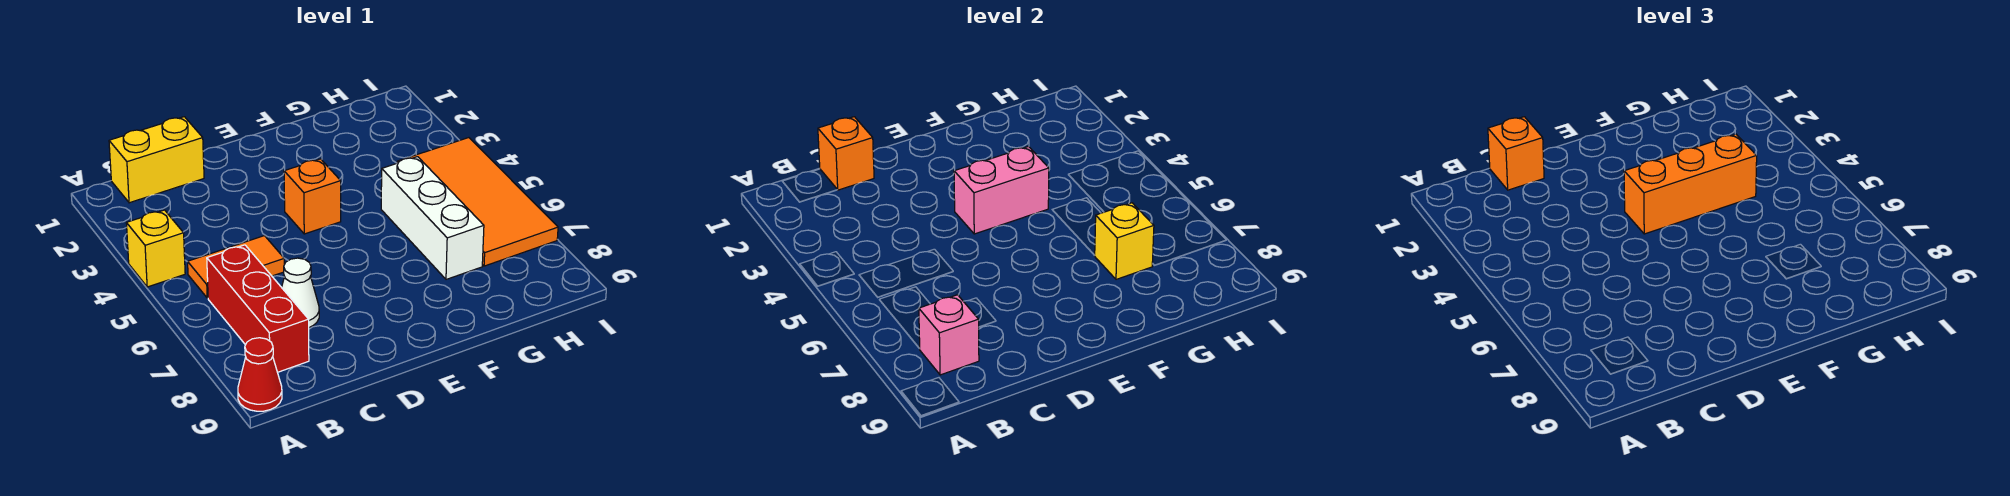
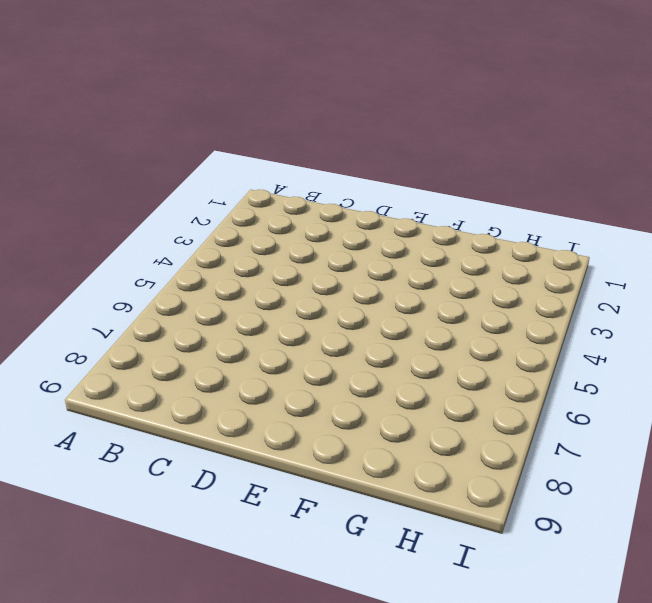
none -> yellow brick A4 level 1
none -> red cone A9 level 1
none -> yellow brick B1:C1 level 1

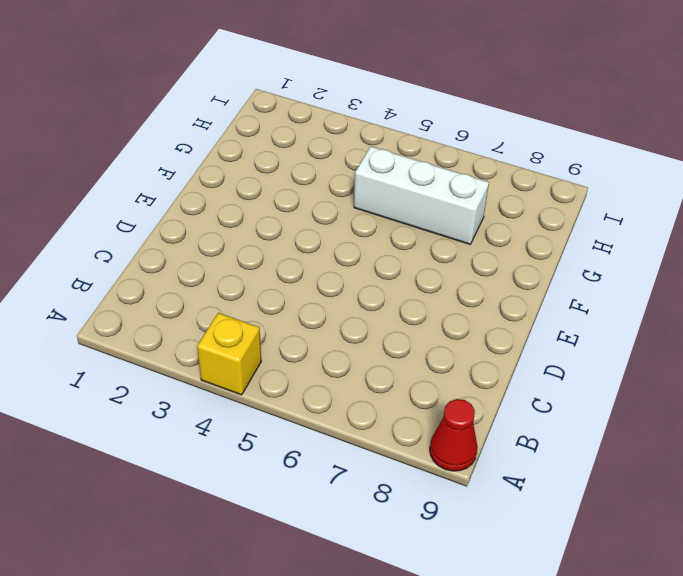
none -> yellow brick B1:C1 level 1
none -> orange tile B5:C5 level 1
none -> red brick B6:B8 level 1

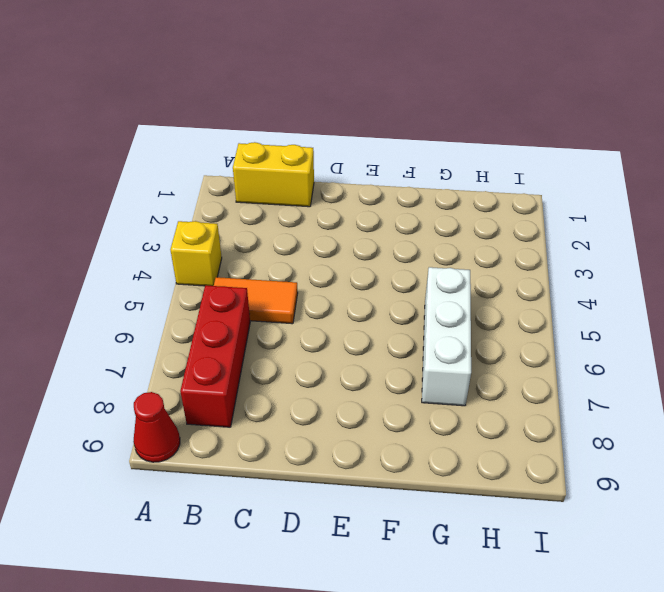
none -> white cone C7 level 1
none -> orange brick E4 level 1
none -> orange tile H4:I7 level 1

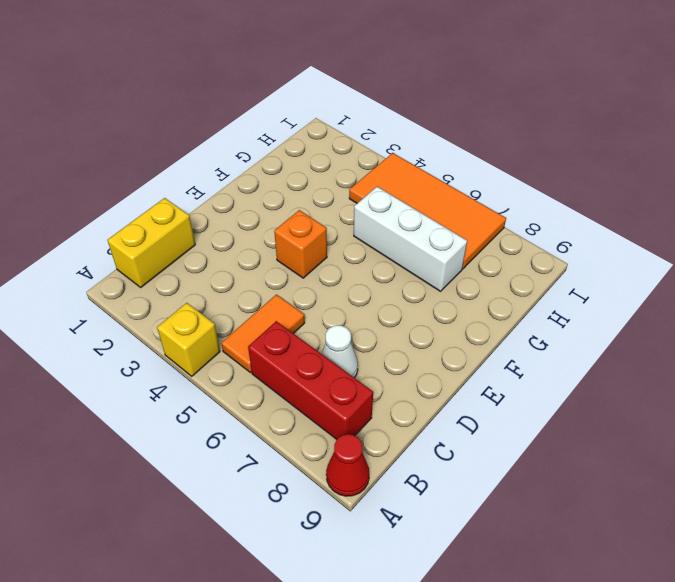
none -> pink brick B8 level 2
none -> orange brick C1 level 2
none -> pink brick E4:F4 level 2

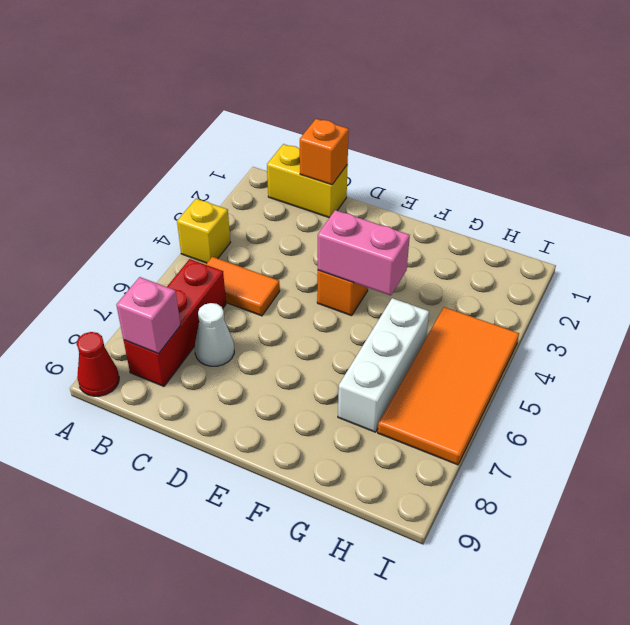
none -> yellow brick G7 level 2
none -> orange brick C1 level 3
none -> orange brick E4:G4 level 3

